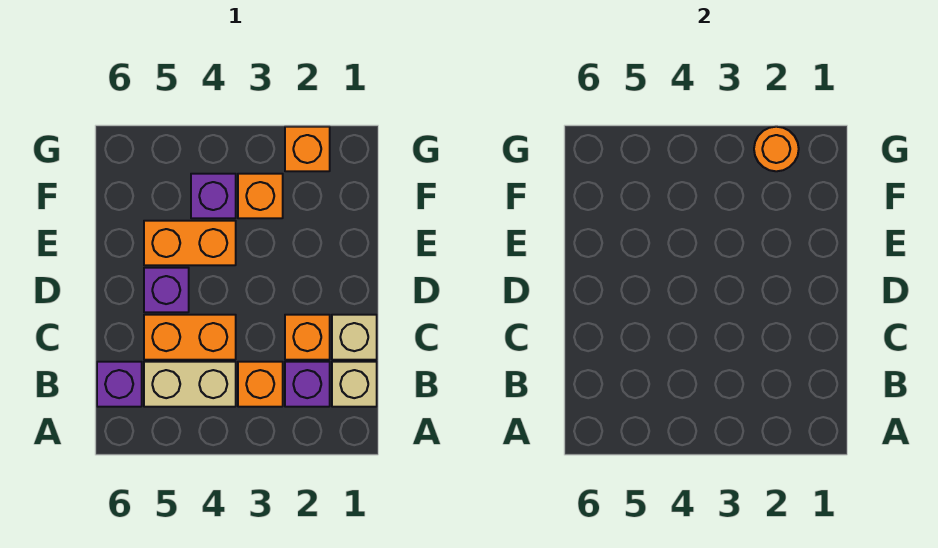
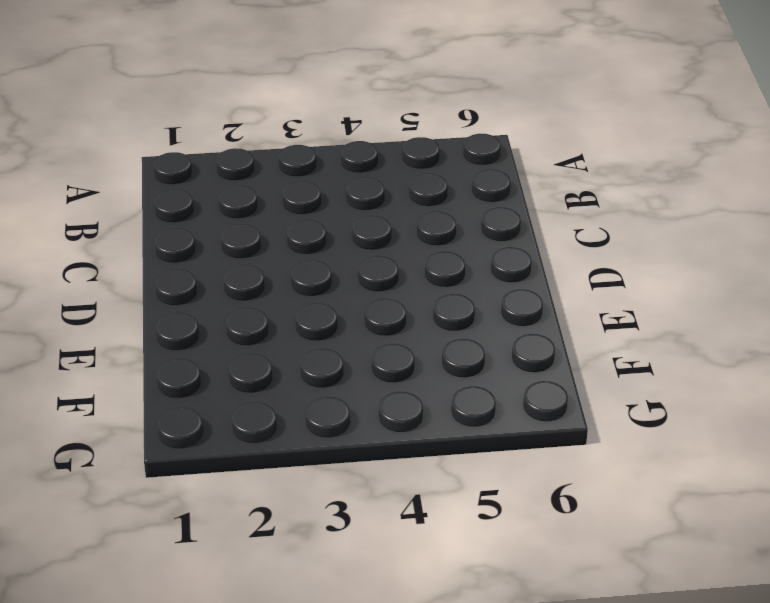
none -> tan brick B1 level 1
none -> purple brick B2 level 1
none -> orange brick B3 level 1

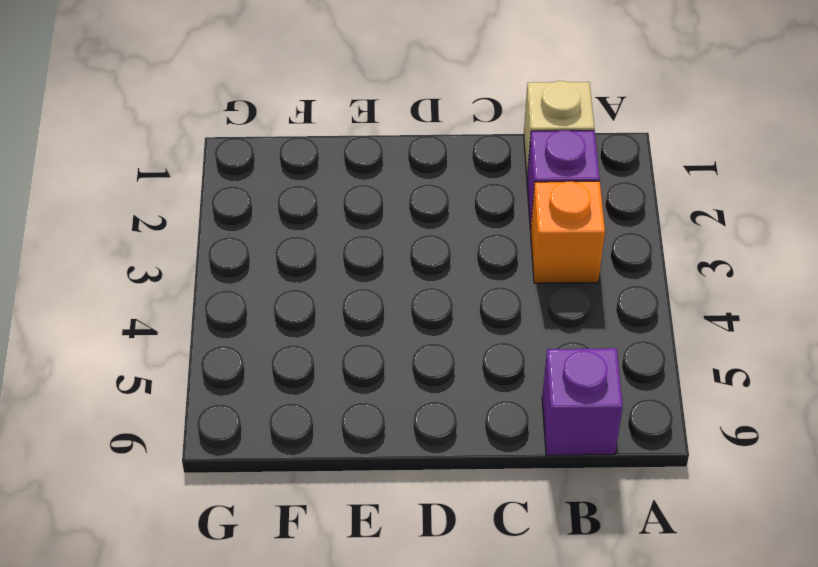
none -> tan brick B4:B5 level 1
none -> tan brick C1 level 1
none -> orange brick C2 level 1

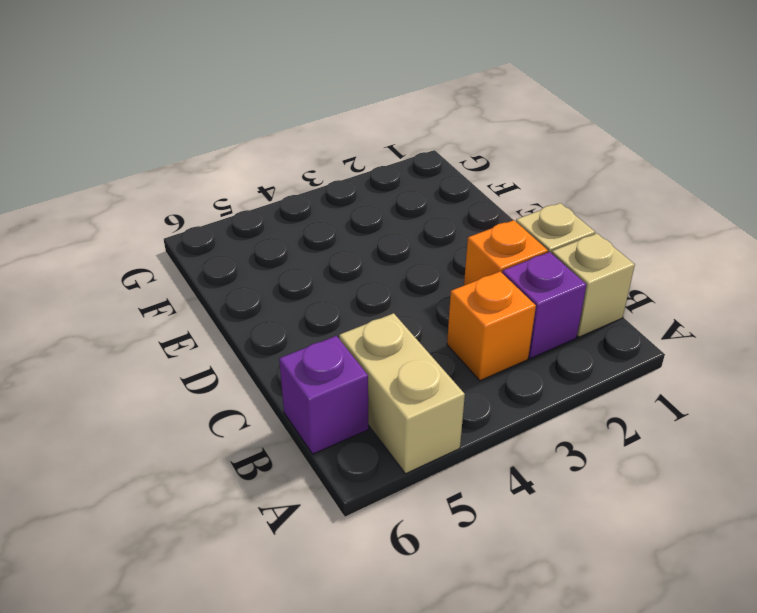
tan brick A5:B5 level 1 -> tan brick B4:B5 level 1
none -> orange brick C4:C5 level 1
none -> purple brick D5 level 1
none -> orange brick E4:E5 level 1

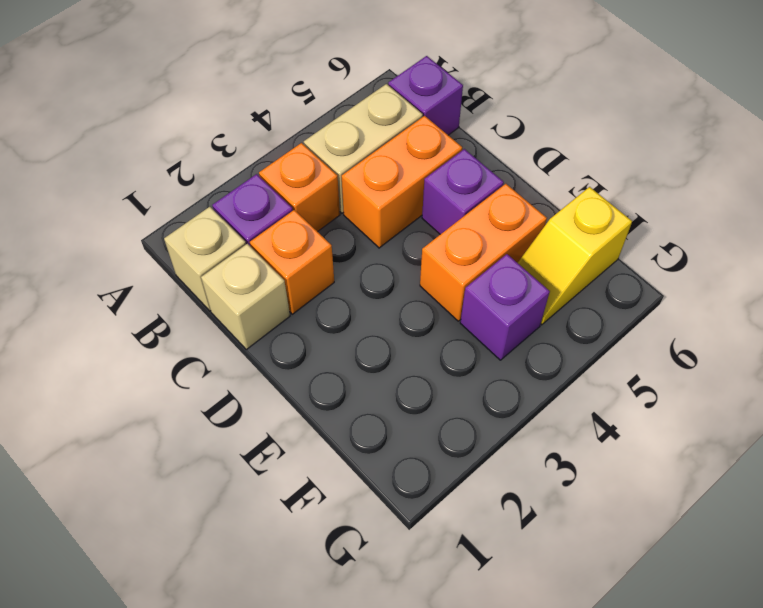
yellow slope F5:F6 level 1 top 6 -> none
none -> orange brick F3 level 1
none -> orange brick G2 level 1
none -> orange round brick G2 level 2

